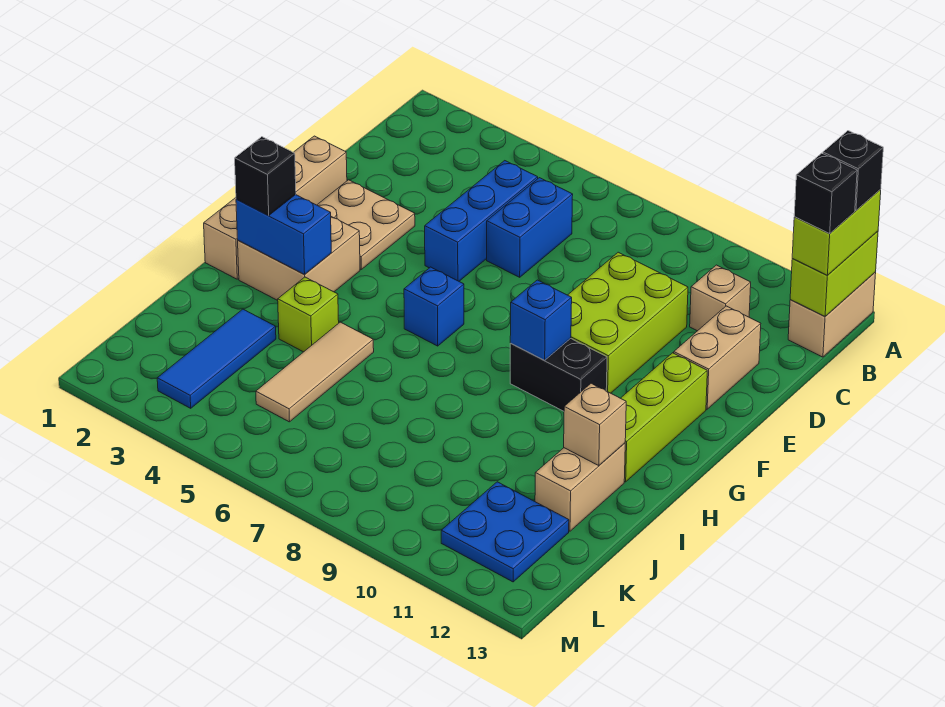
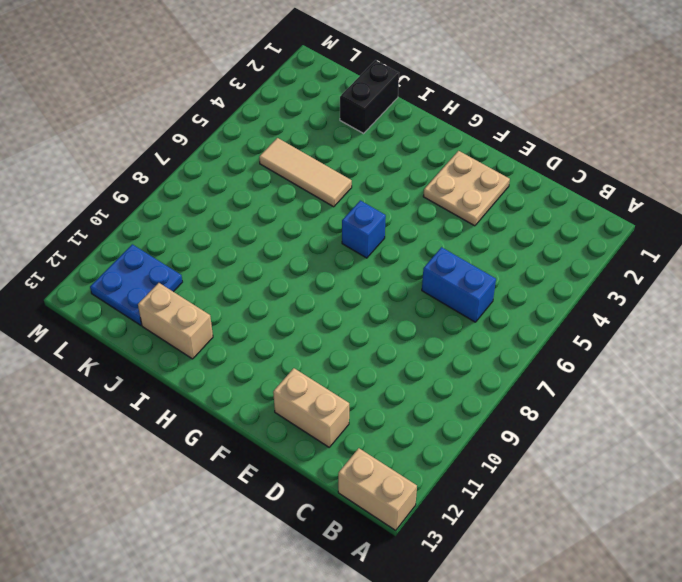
black brick J1:J2 level 1 -> black brick G9:G10 level 1
none -> blue brick C5:E5 level 1
none -> tan brick C11 level 1
none -> lime brick D9:F10 level 1

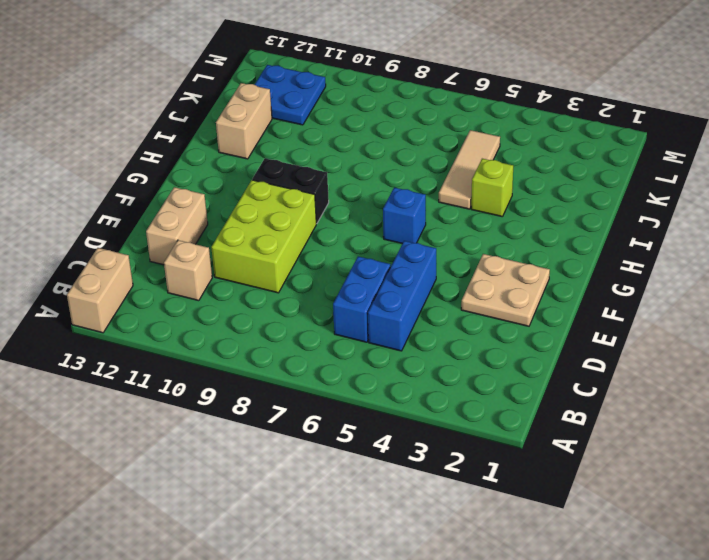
none -> tan brick E1:H1 level 1
none -> lime brick F12:H12 level 1
none -> tan brick G2:H3 level 1

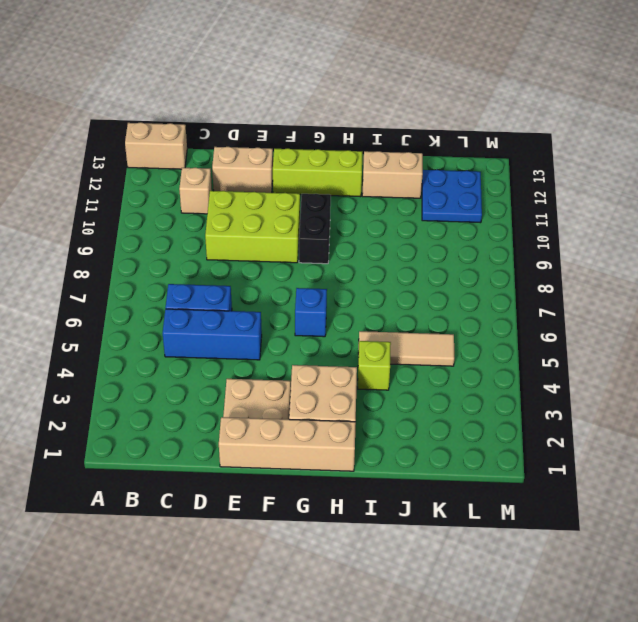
none -> blue tile J3:L3 level 1
none -> lime brick A13:B13 level 2
none -> blue brick G9 level 2

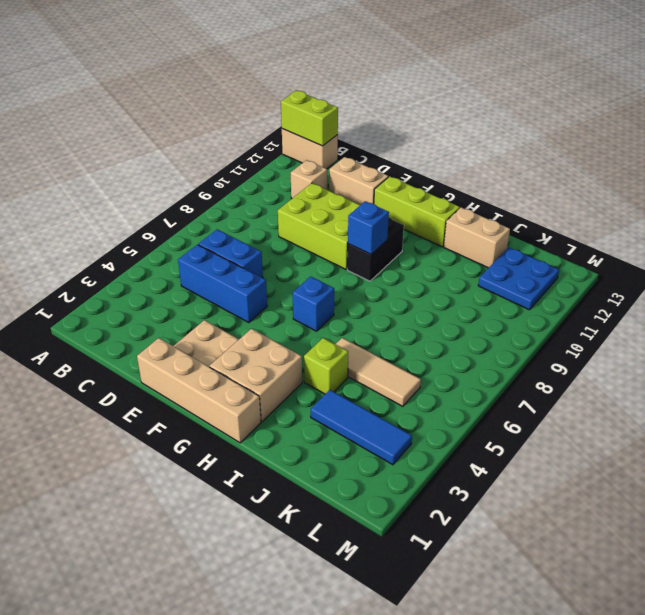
none -> blue brick H2:H3 level 2
none -> tan brick I12 level 2
none -> lime brick A13:B13 level 3

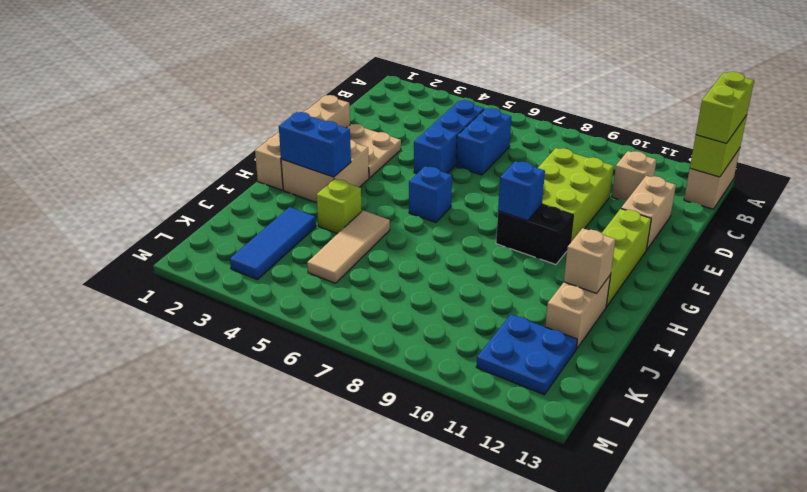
none -> black brick H2 level 3
none -> black brick A13 level 4
none -> black brick B13 level 4

